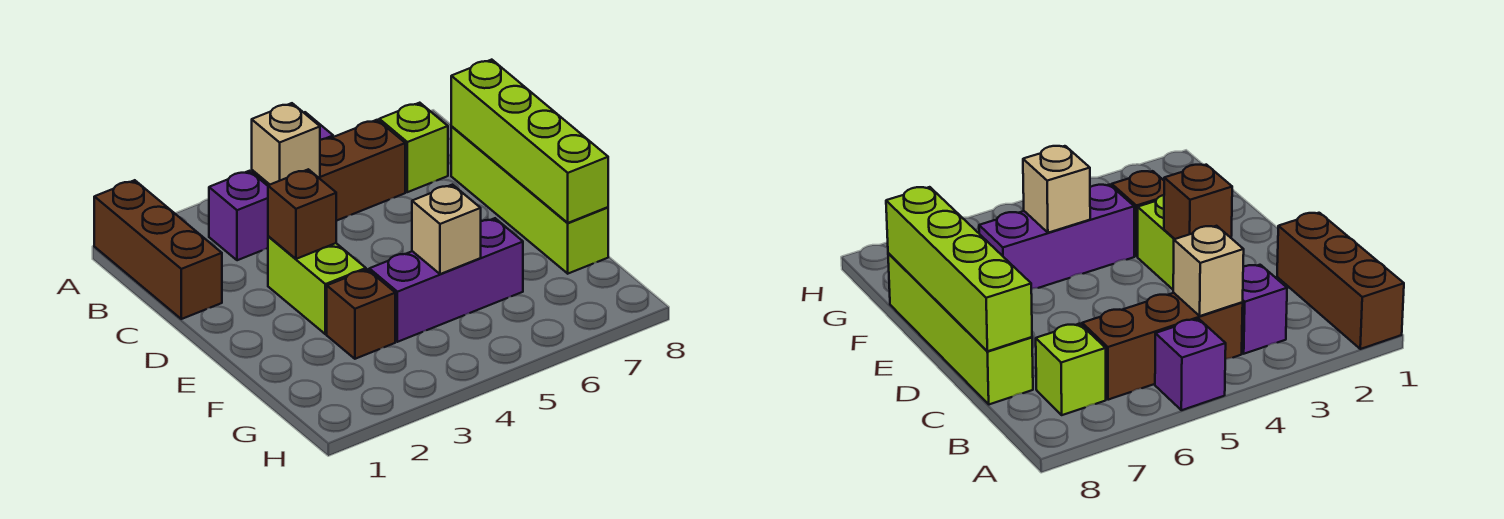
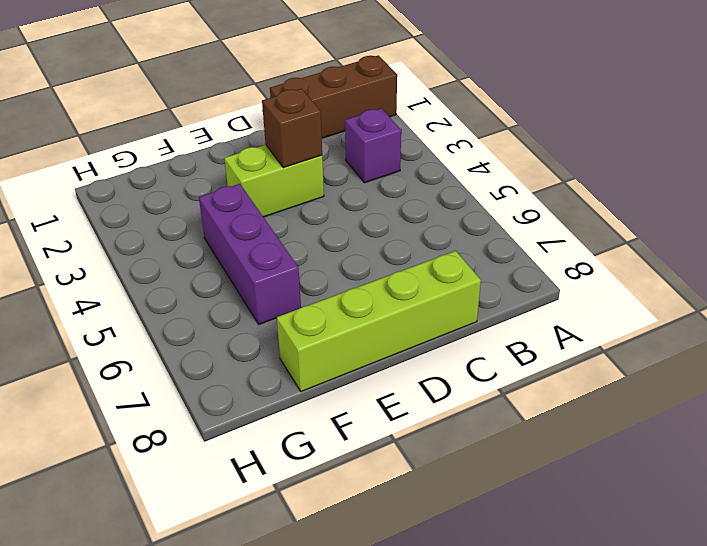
none -> purple brick A5 level 1
none -> brown brick B4:B6 level 1
none -> lime brick B7 level 1

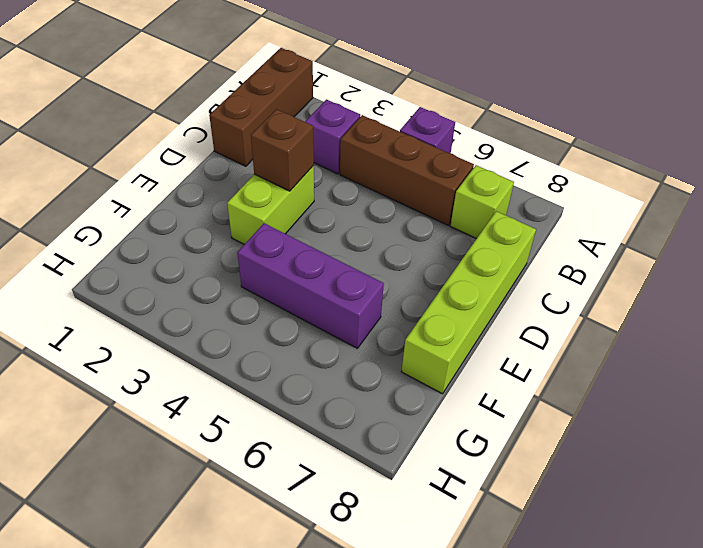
none -> brown brick F3 level 1
none -> tan brick B4 level 2
none -> lime brick C8:F8 level 2

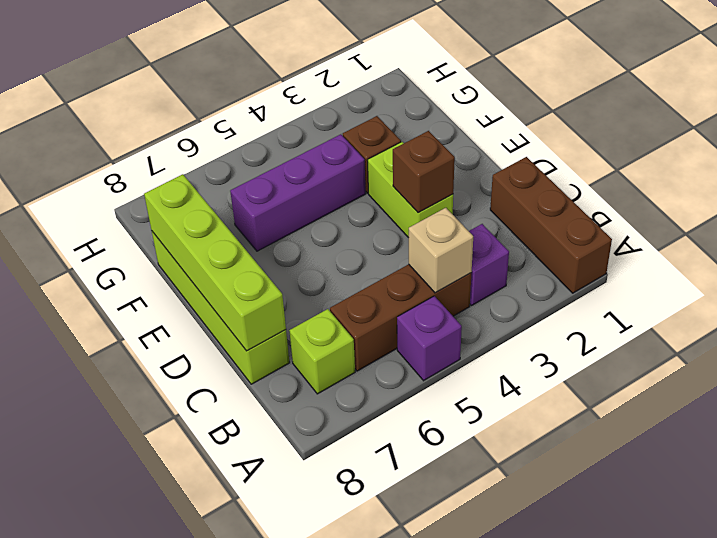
none -> tan brick F5 level 2

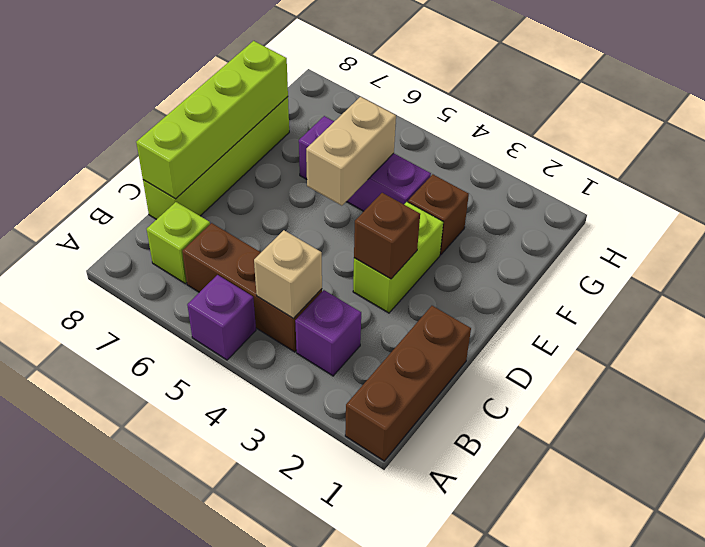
tan brick E5:F5 level 2 -> tan brick F5 level 2

